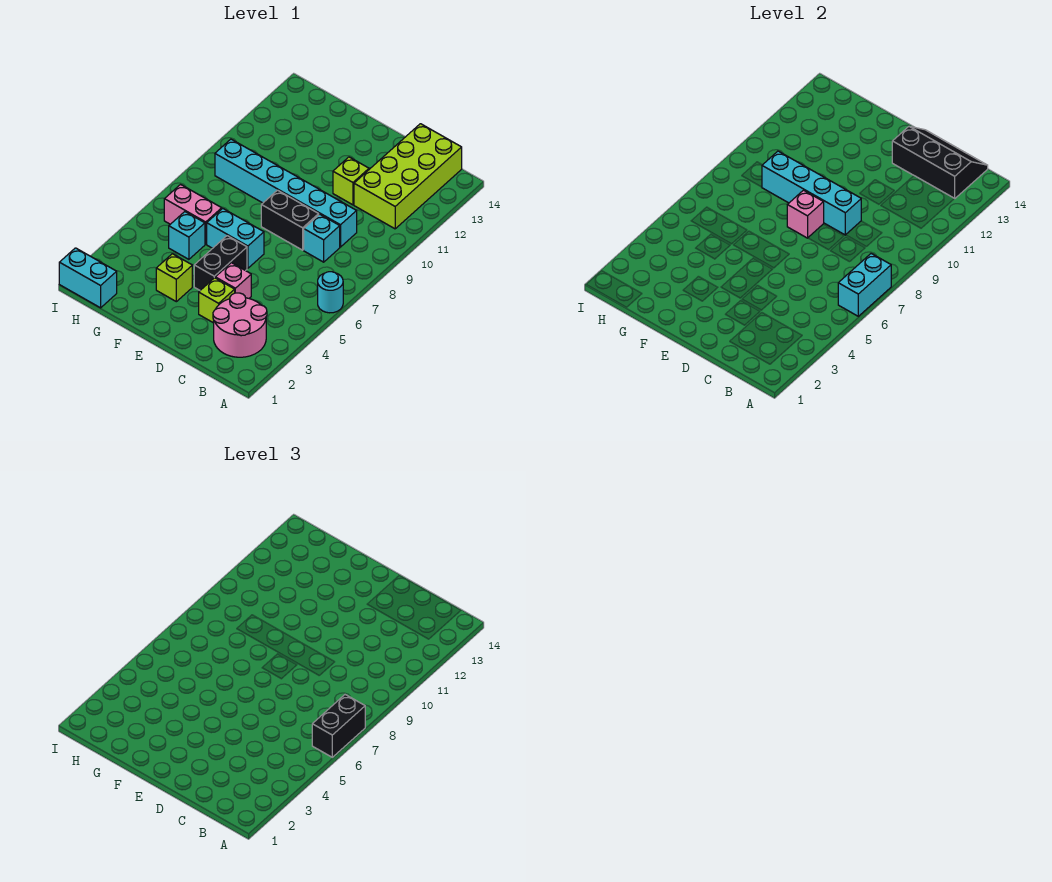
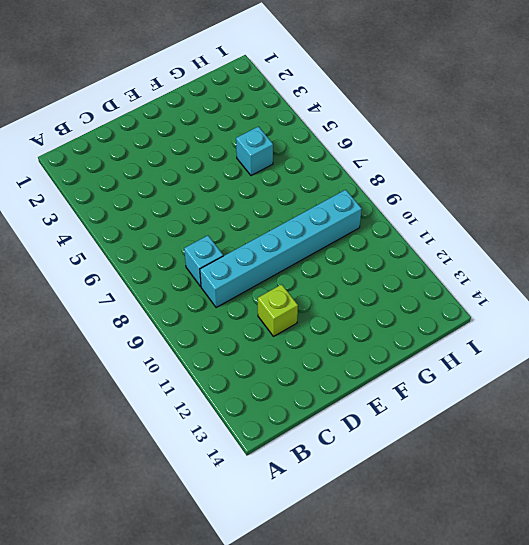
none -> cyan round brick A6 level 1
none -> pink round brick B2:C3 level 1
none -> lime brick B11:C14 level 1

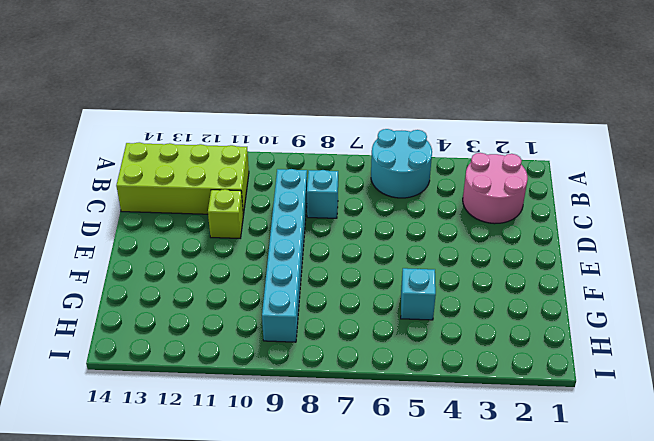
cyan round brick A5:B6 level 1 -> cyan round brick A6 level 1
none -> lime brick D3 level 1
none -> pink brick D4 level 1
none -> black brick D8:E8 level 1

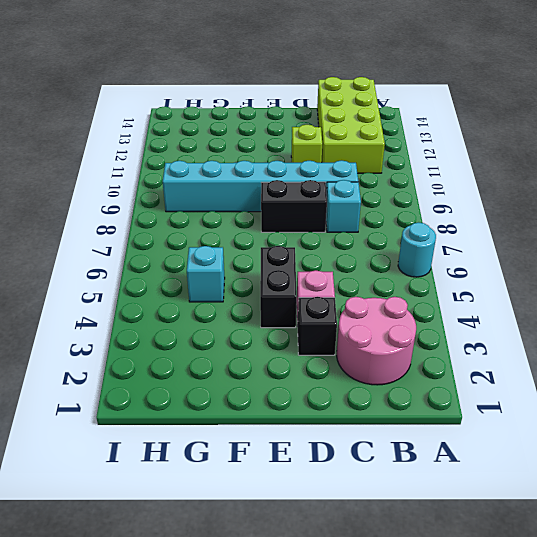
black brick D3 level 1 -> lime brick D3 level 1
none -> cyan brick E6:F6 level 1
none -> lime brick F3 level 1
none -> pink brick G6:H6 level 1

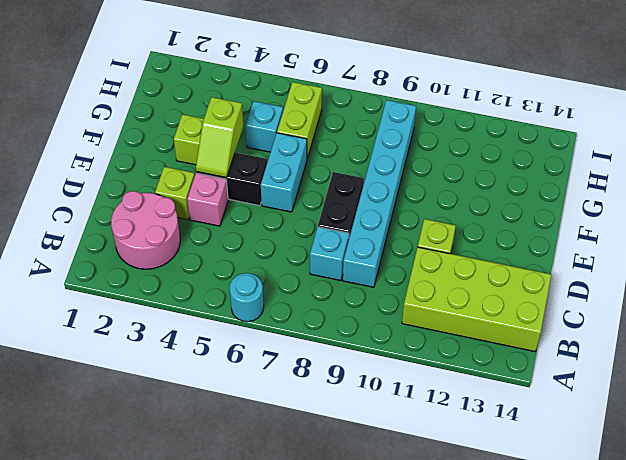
lime slope E4:F4 level 2 top F -> none
lime brick G6:H6 level 1 -> pink brick G6:H6 level 1
none -> cyan brick H1:I1 level 1
none -> cyan brick A6:A7 level 2
none -> black slope B13:D14 level 2 top 13

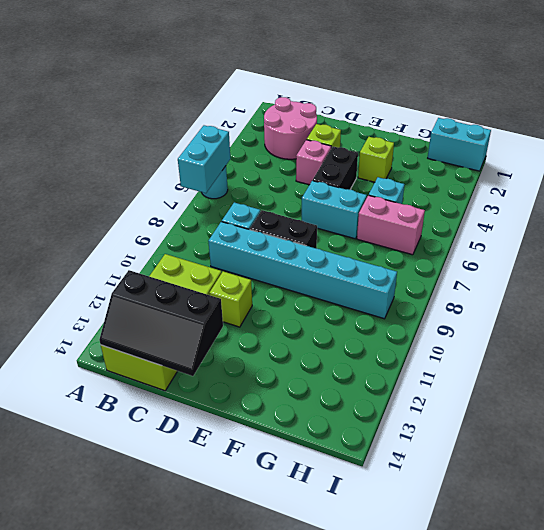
none -> cyan brick D9:G9 level 2
none -> pink brick E8 level 2
none -> black brick A6:A7 level 3

